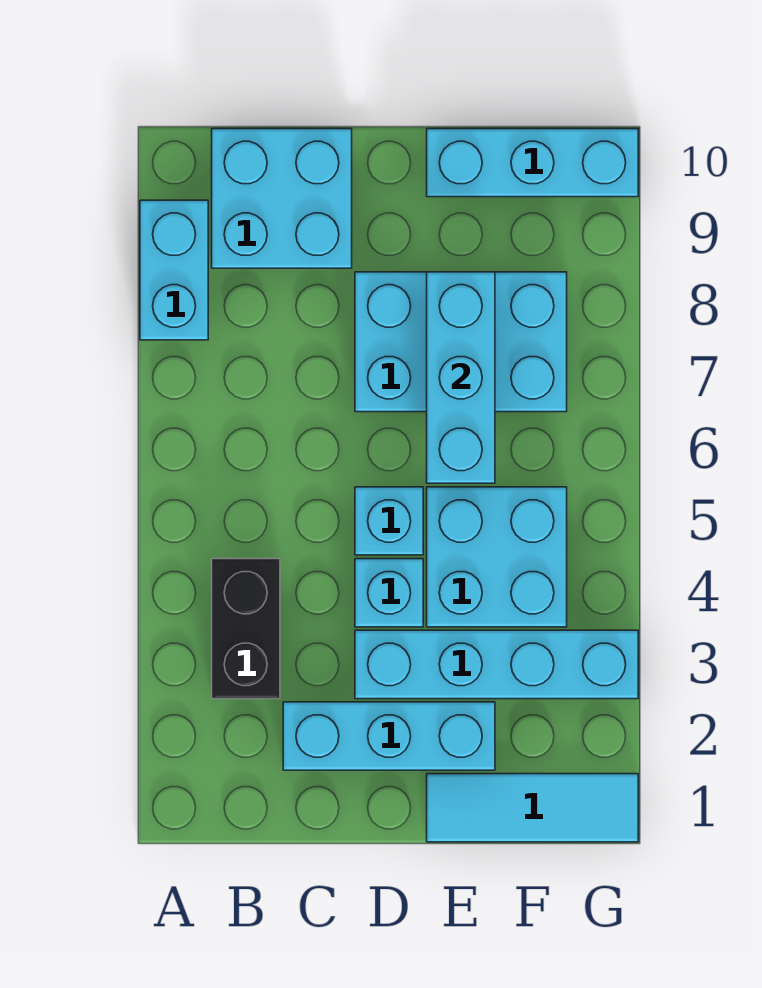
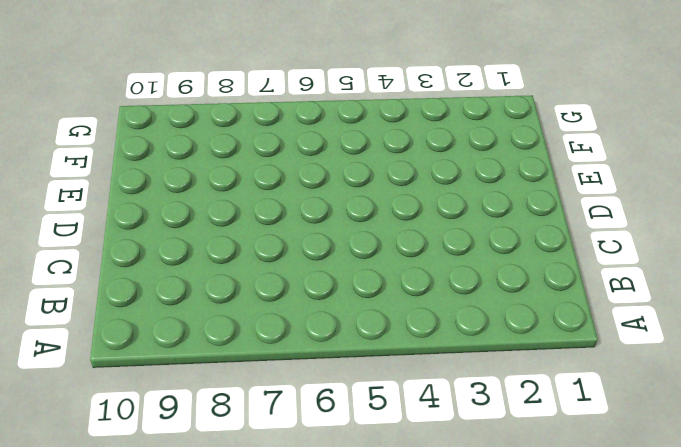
none -> cyan brick A8:A9 level 1
none -> black brick B3:B4 level 1
none -> cyan brick B9:C10 level 1

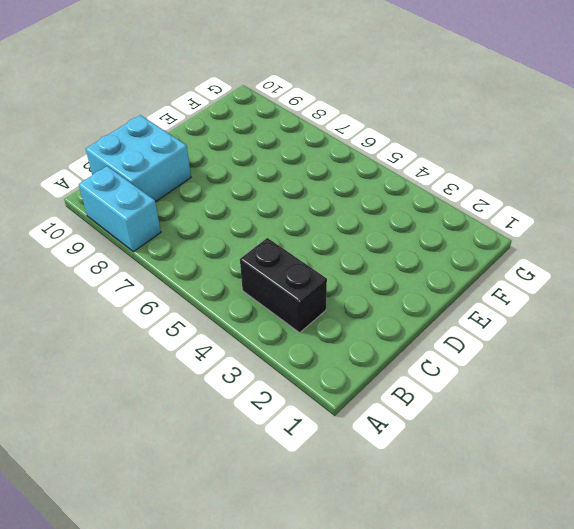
none -> cyan brick C2:E2 level 1
none -> cyan brick D3:G3 level 1
none -> cyan brick D4 level 1

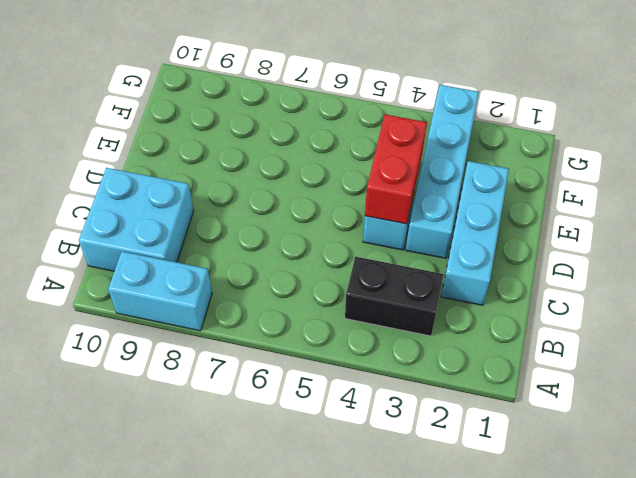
red brick D4:E4 level 2 -> none
none -> cyan brick D5 level 1
none -> cyan brick D7:F8 level 1
none -> cyan tile E1:G1 level 1

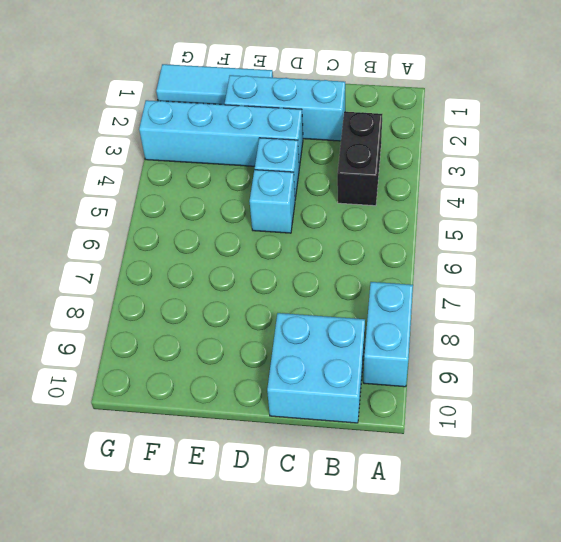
none -> cyan brick D7:F8 level 1
none -> cyan brick E4:F5 level 1
none -> cyan brick E10:G10 level 1

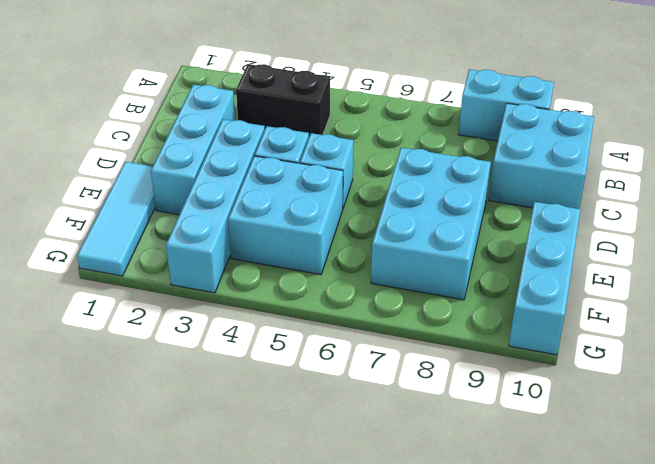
none -> cyan brick E6:E8 level 2

